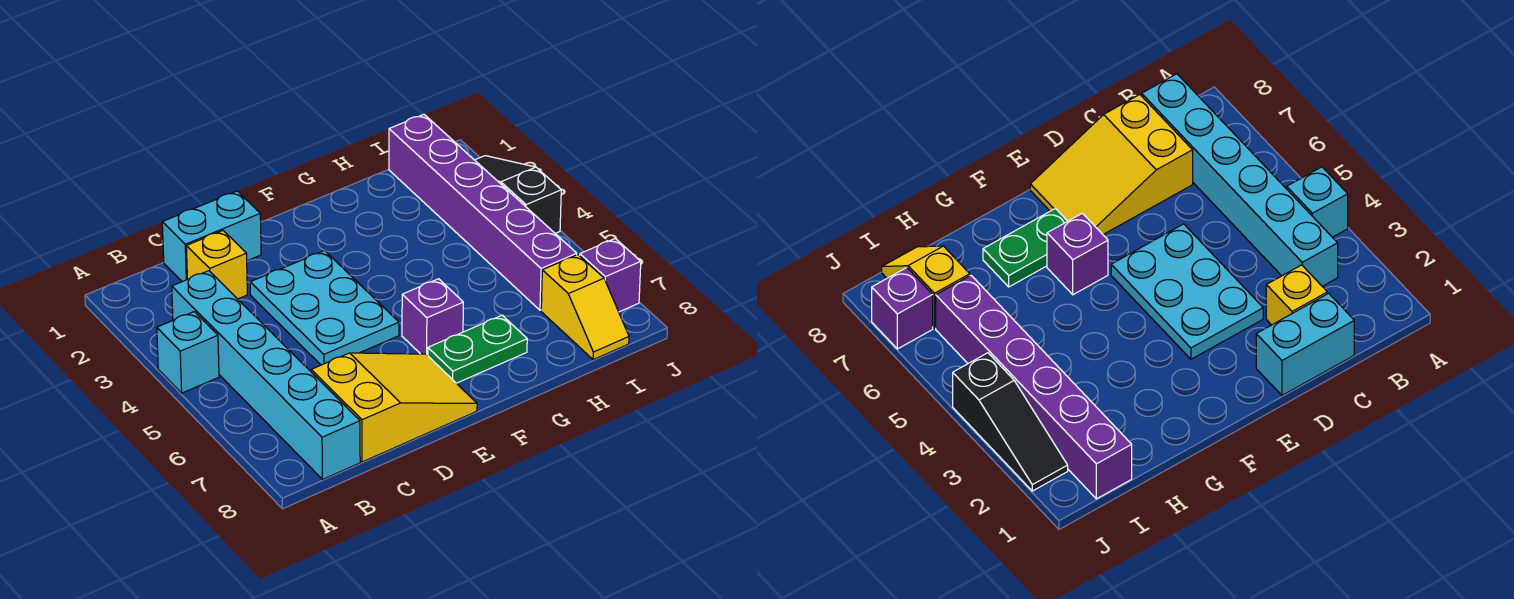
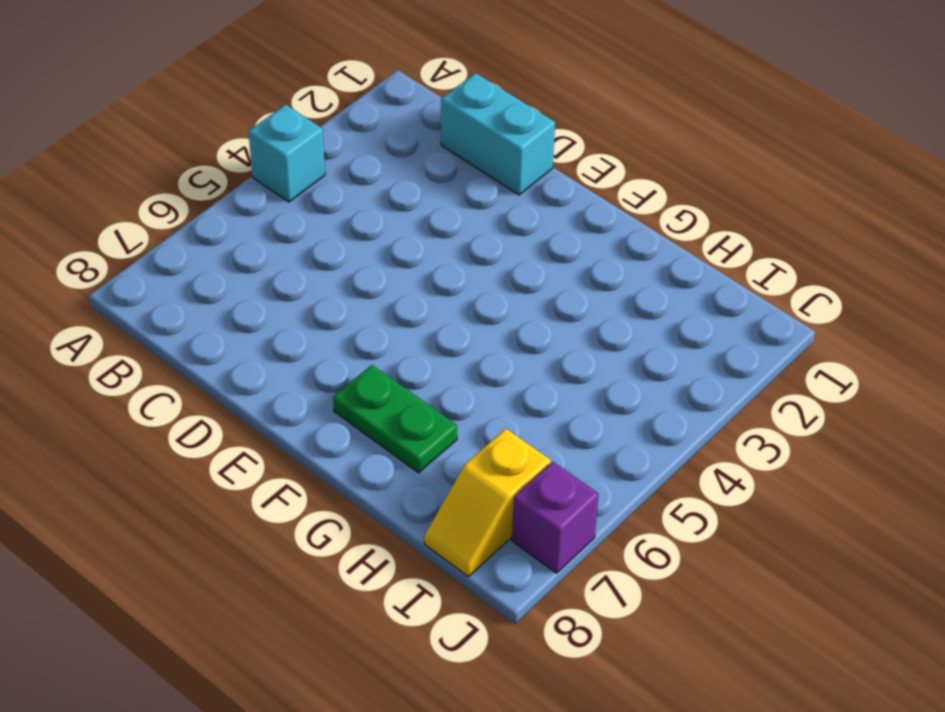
none -> cyan brick B3:B8 level 1
none -> yellow brick C2 level 1
none -> yellow slope C7:E8 level 1 top C

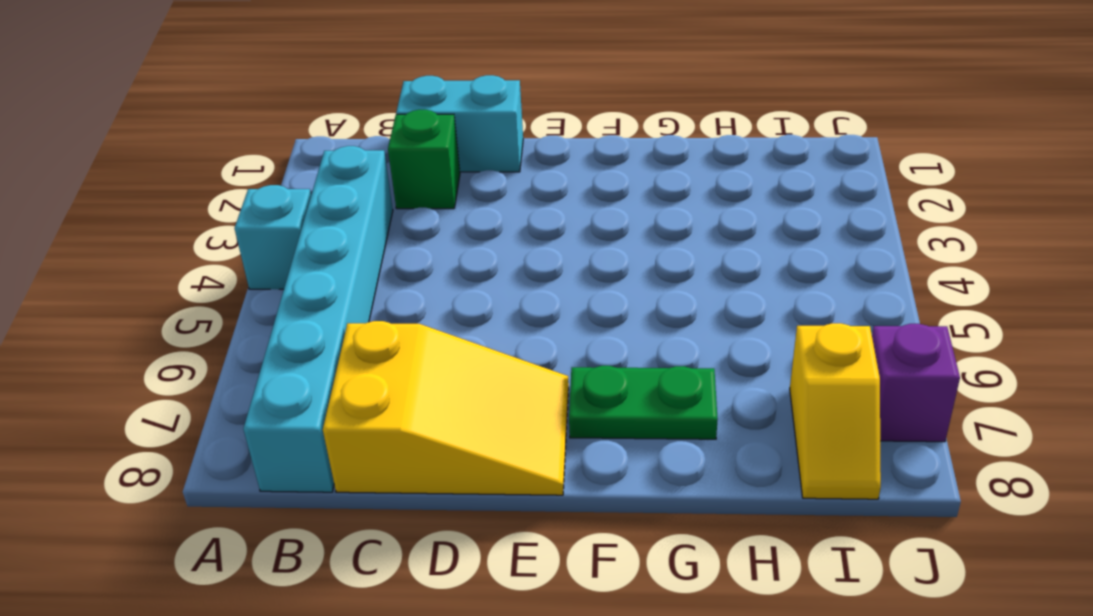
green brick C2 level 1 -> yellow brick C2 level 1
none -> cyan plate D3:E5 level 1
none -> purple brick F6 level 1
none -> purple brick I1:I6 level 1

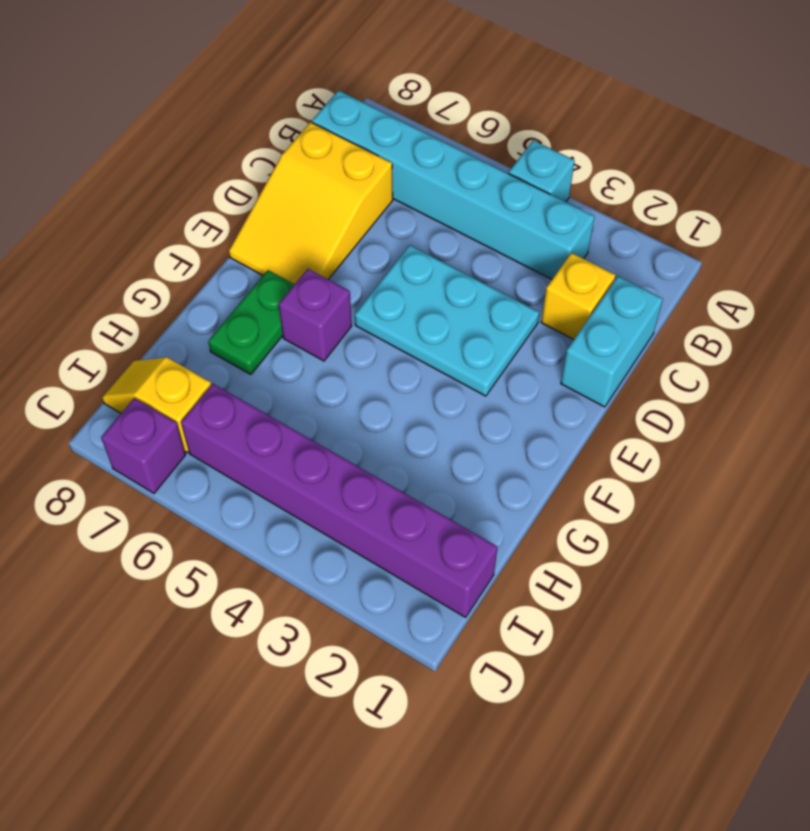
none -> black slope J2:J4 level 1 top 4

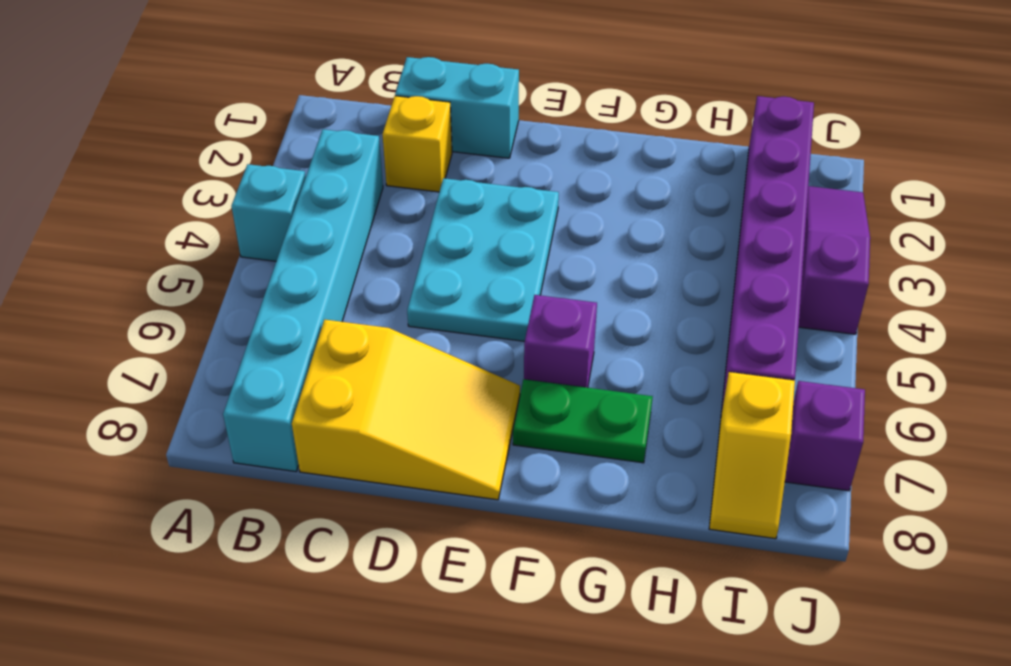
purple slope J2:J4 level 1 top 4 -> black slope J2:J4 level 1 top 4

